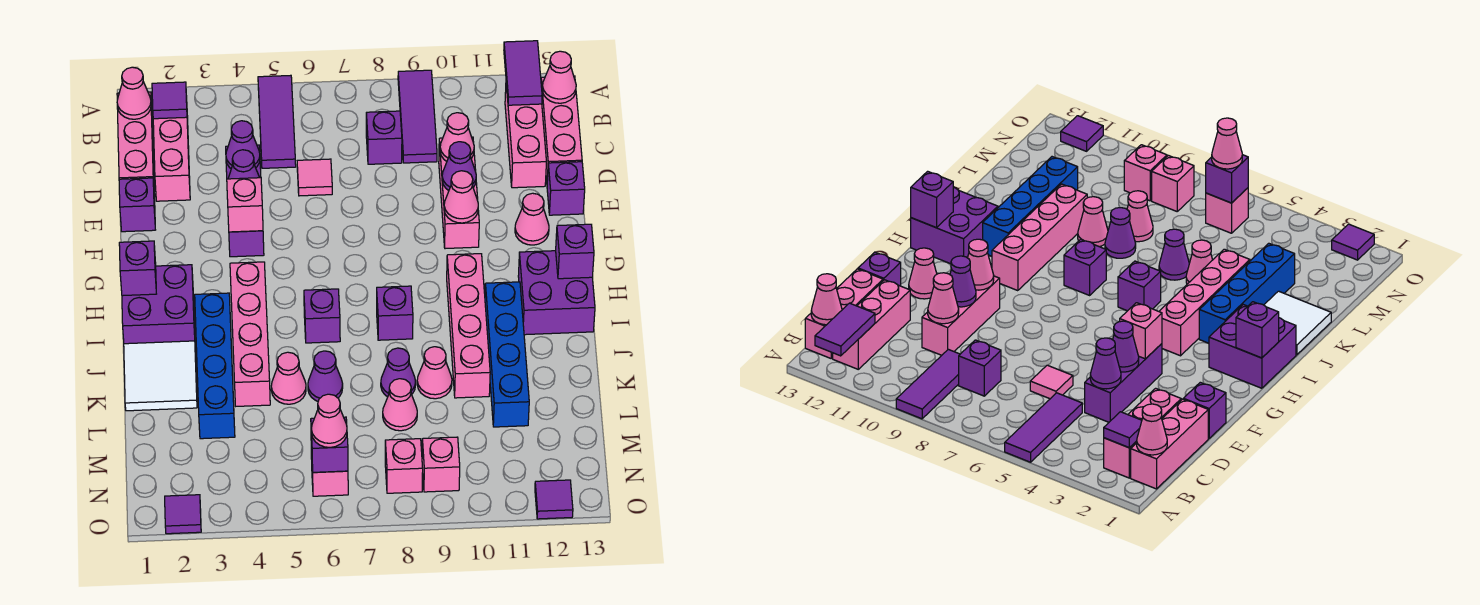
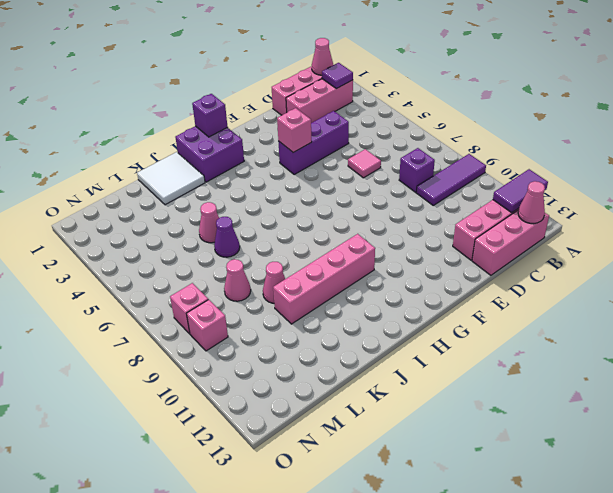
none -> purple tile A5:C5 level 1
none -> pink brick D10:F10 level 1
none -> purple brick E1 level 1
none -> purple brick E13 level 1

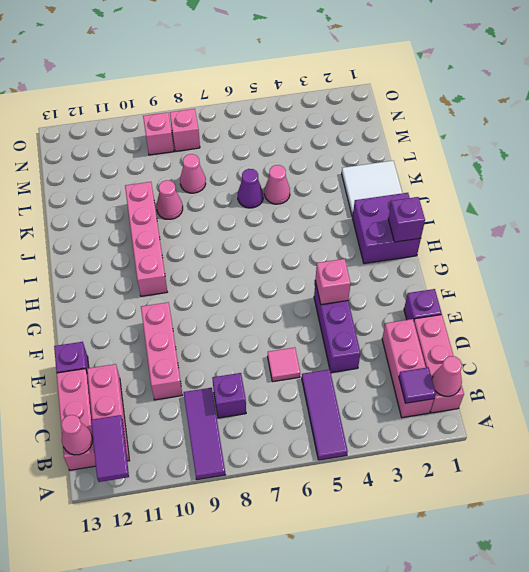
none -> pink cone F12 level 1
none -> pink brick H4:K4 level 1
none -> purple brick H12:I13 level 1
none -> blue brick I3:L3 level 1

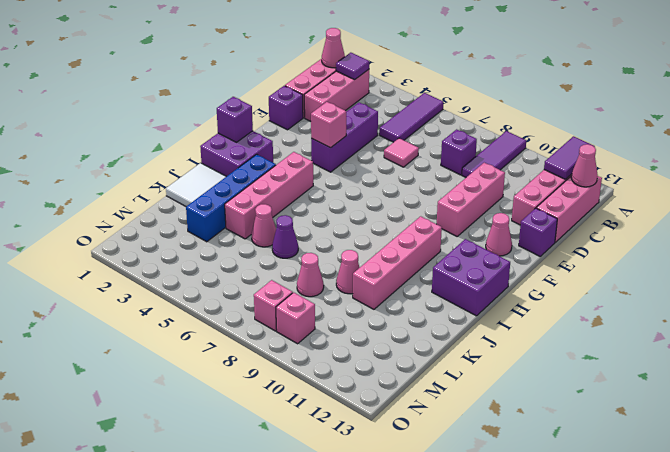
none -> purple brick I6 level 1
none -> purple brick I8 level 1
none -> blue brick I11:L11 level 1
none -> purple cone K8 level 1

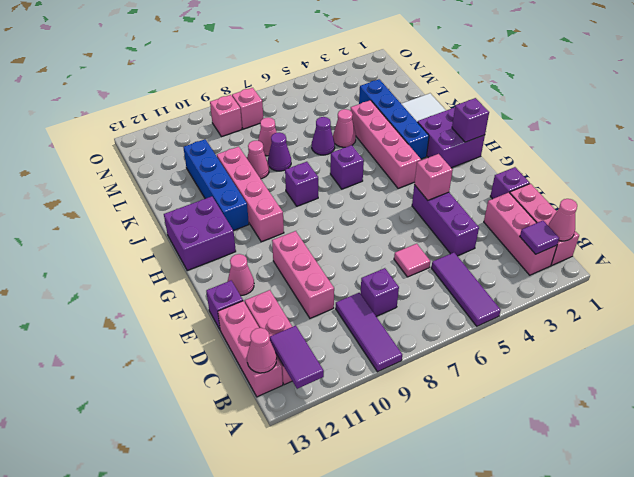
none -> pink brick N6 level 1
none -> purple tile O2 level 1
none -> purple tile O12 level 1
none -> purple cone D4 level 2

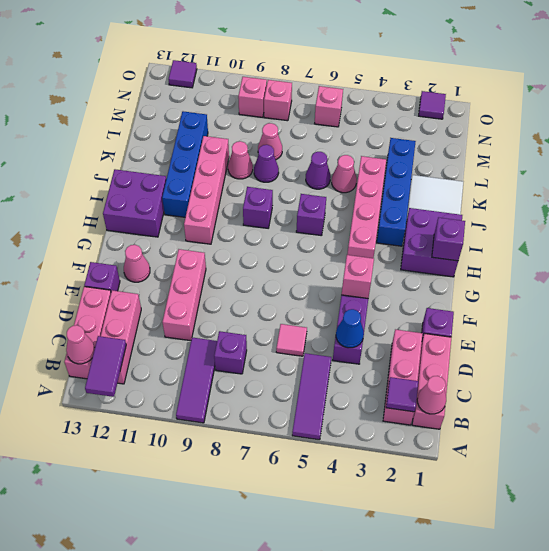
blue cone D4 level 2 -> purple cone D4 level 2
none -> pink cone D10 level 2
none -> purple cone E4 level 2
none -> purple cone E10 level 2
none -> pink cone F10 level 2

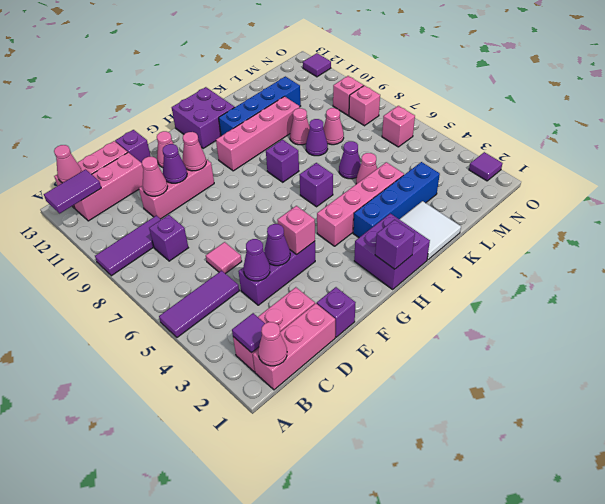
none -> purple brick H13 level 2
none -> purple brick N6 level 2
none -> pink cone N6 level 3

